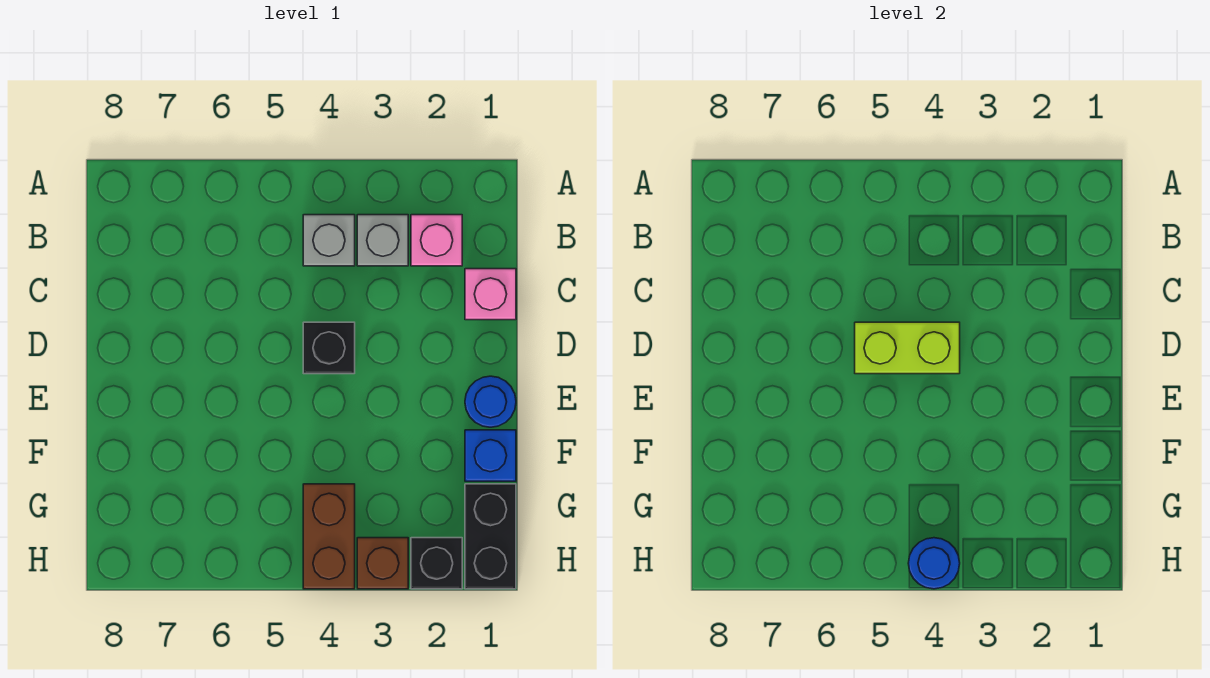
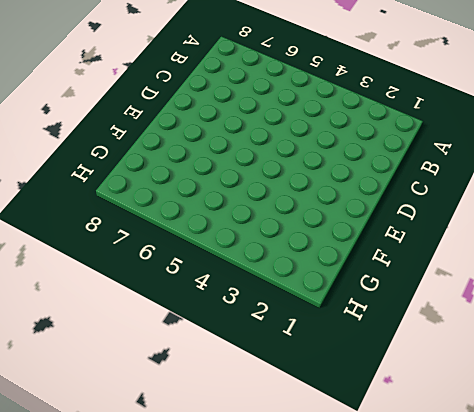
none -> pink brick B2 level 1
none -> grey brick B3 level 1
none -> grey brick B4 level 1

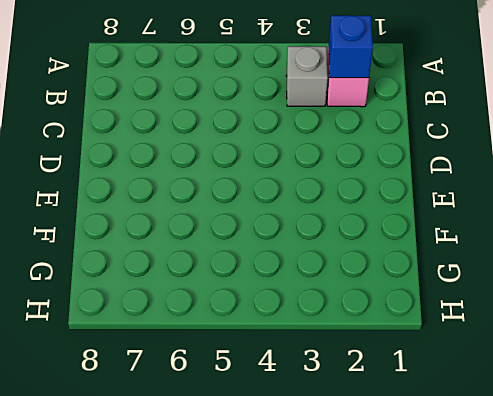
blue brick B2 level 2 -> blue brick F1 level 1
none -> grey brick B4 level 1
none -> pink brick C1 level 1
none -> black brick D4 level 1

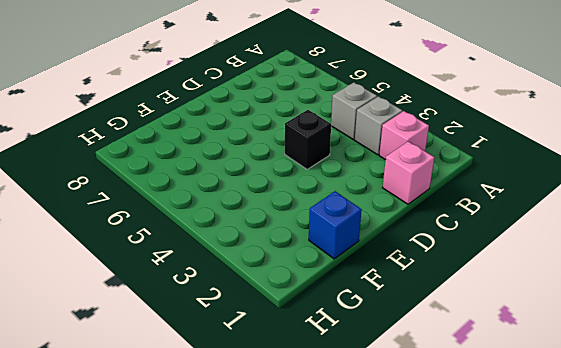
none -> blue round brick E1 level 1
none -> black brick G1:H1 level 1
none -> brown brick G4:H4 level 1

